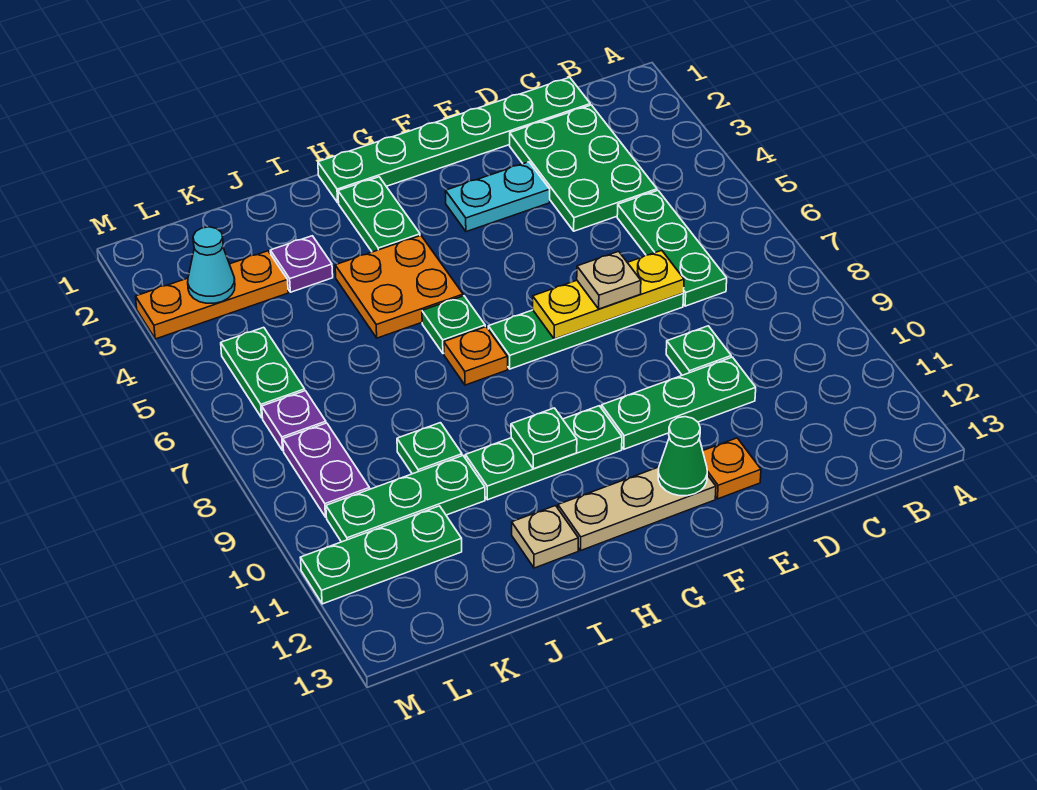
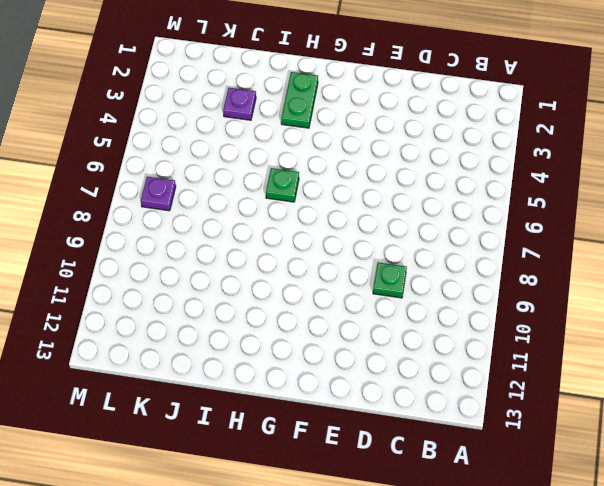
none -> green plate C1:H1 level 1
none -> green plate C2:D4 level 1
none -> green plate C5:C7 level 1

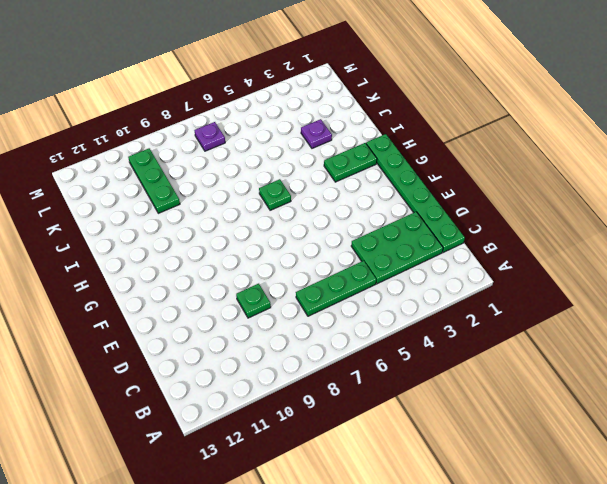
none -> green plate D7:G7 level 1
none -> green plate D10:F10 level 1
none -> cyan plate E3:F3 level 1

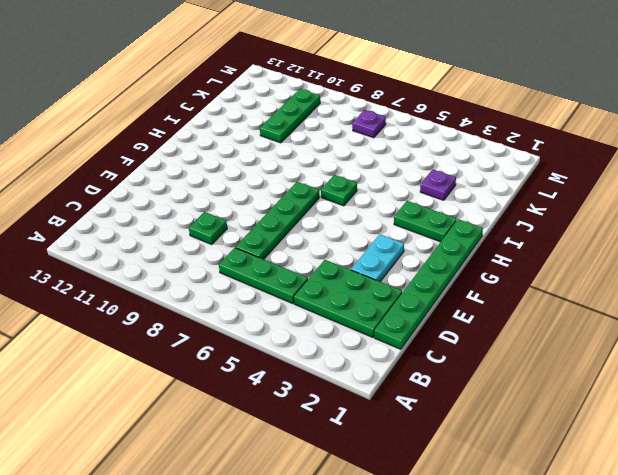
none -> green plate D10:F10 level 1
none -> orange plate E12 level 1
none -> tan plate F12:H12 level 1

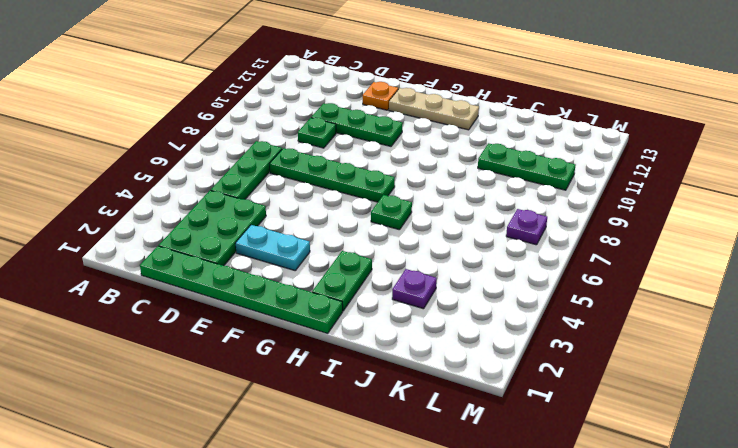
none -> green plate G10:I10 level 1
none -> orange plate H4:I5 level 1
none -> orange plate H7 level 1

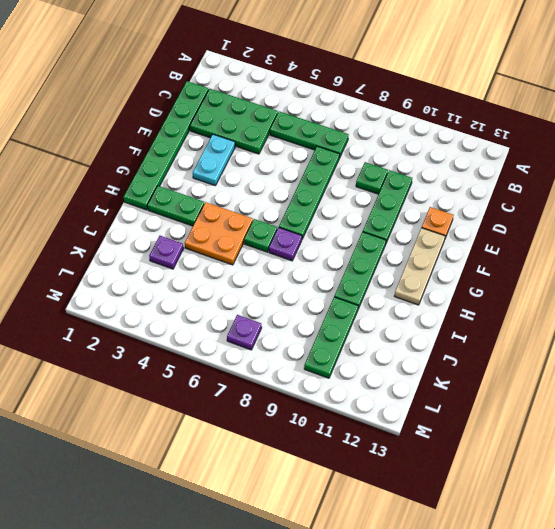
purple plate H7 level 1 -> orange plate H7 level 1
none -> tan plate I12 level 1
none -> green plate J9 level 1
none -> orange plate K3:M3 level 1

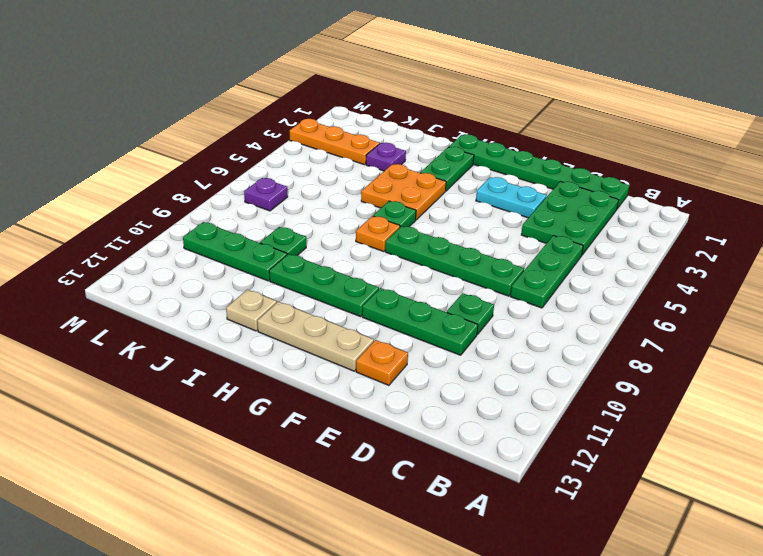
none -> green plate K11:M11 level 1
none -> green plate L5:L6 level 1
none -> purple plate L8:L9 level 1

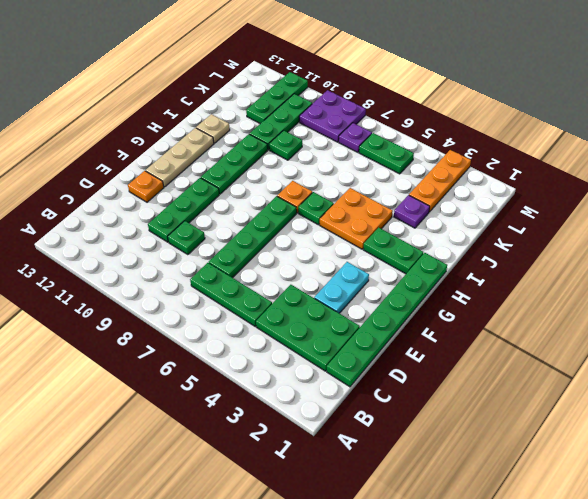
purple plate L8:M9 level 1 -> purple plate L8:L9 level 1
none -> yellow plate D7:F7 level 2
none -> green cone F12 level 2
none -> green plate H10 level 2

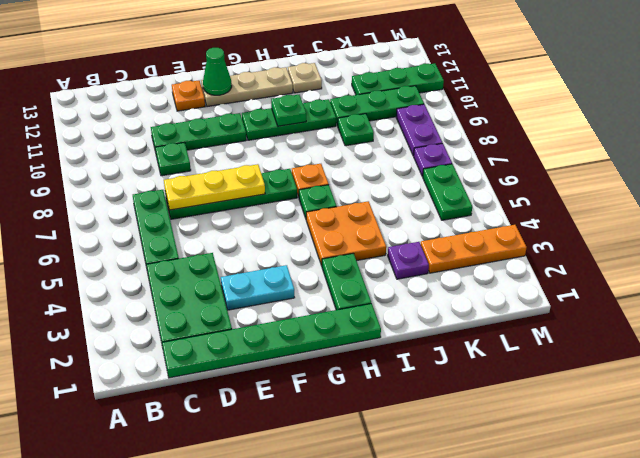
none -> cyan cone L3 level 2
none -> tan plate E7 level 3

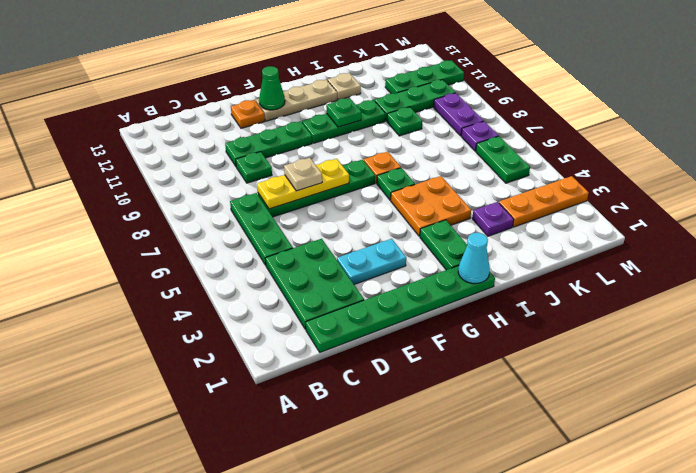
cyan cone H1 level 2 -> cyan cone L3 level 2

